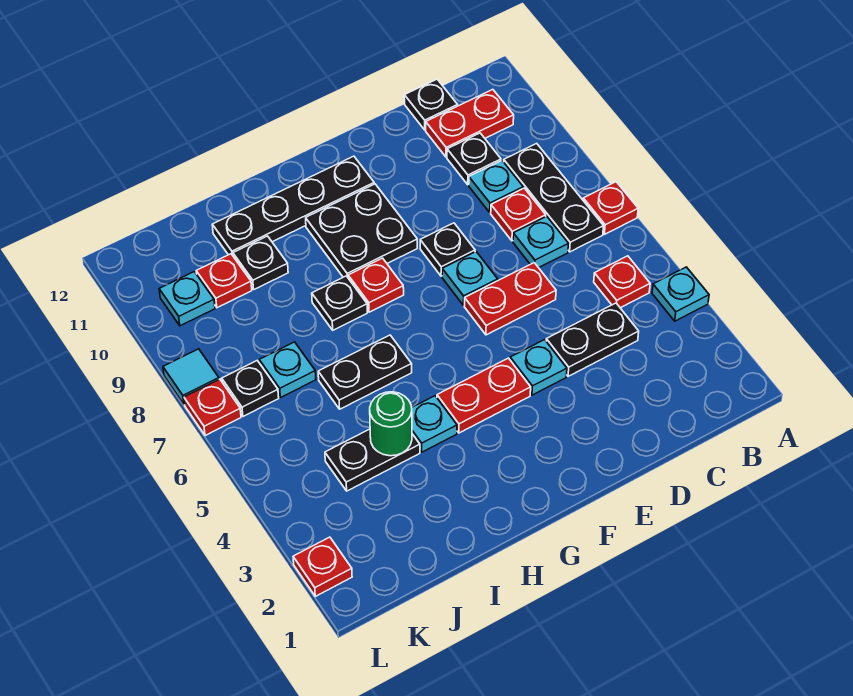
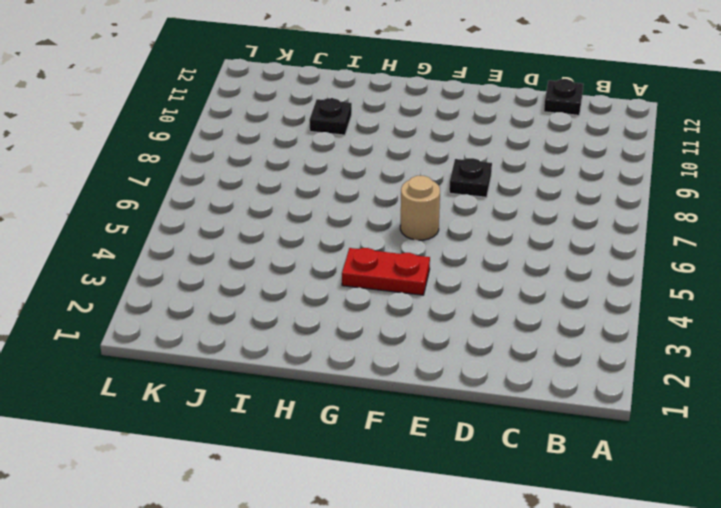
tan round brick F6 level 1 -> none
none -> cyan plate A4 level 1
none -> red plate A7 level 1
none -> red plate B5 level 1
none -> black plate B7:B9 level 1

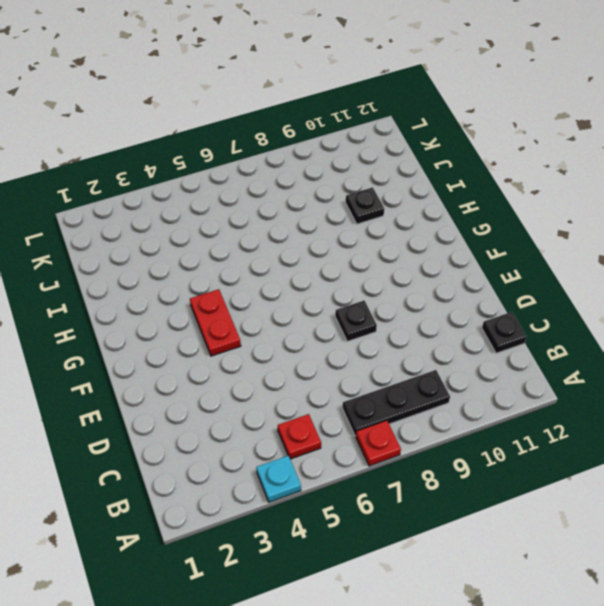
none -> red plate B11:C11 level 1
none -> black plate C4:D4 level 1
none -> cyan plate C7 level 1
none -> red plate C8 level 1

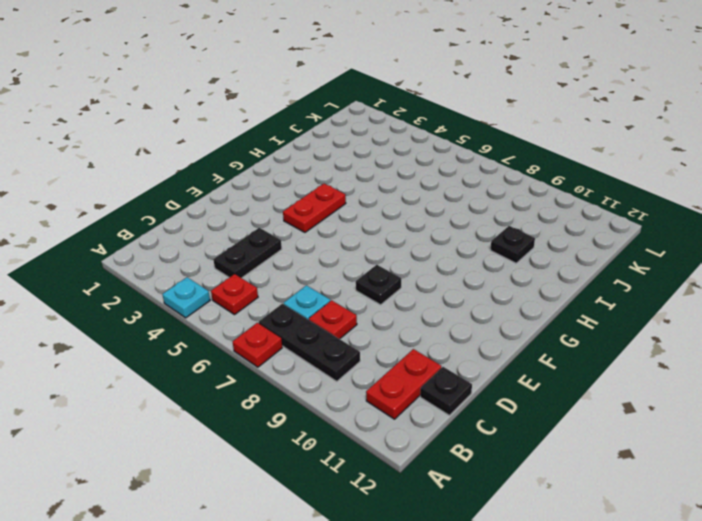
none -> cyan plate C9 level 1
none -> black plate C10 level 1
none -> red plate D6:E6 level 1
none -> cyan plate E4 level 1

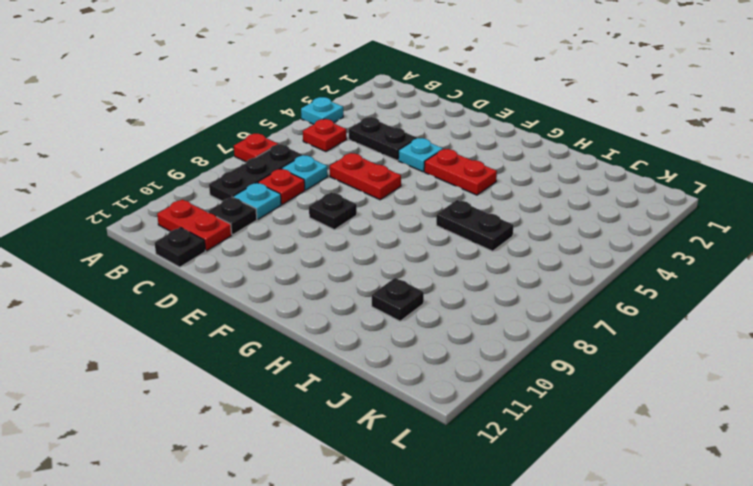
none -> cyan plate E7 level 1
none -> black plate F9:G10 level 1
none -> black plate F11:I11 level 1
none -> red plate G8 level 1

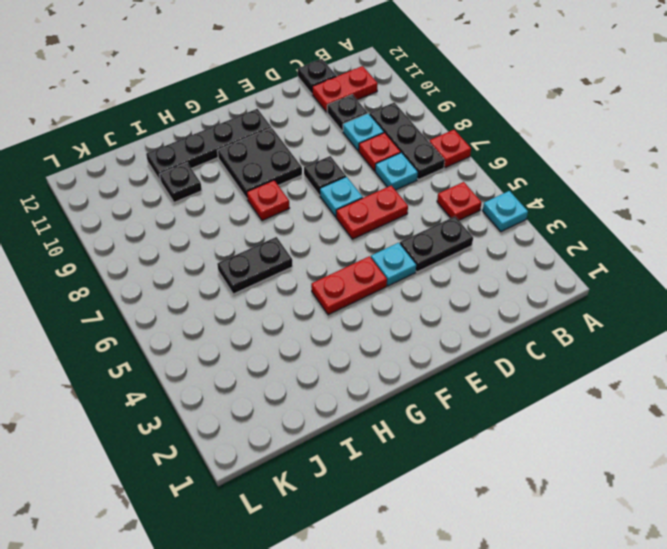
none -> cyan plate H4 level 1
none -> black plate H8 level 1
none -> black plate I4:J4 level 1
none -> cyan plate J7 level 1

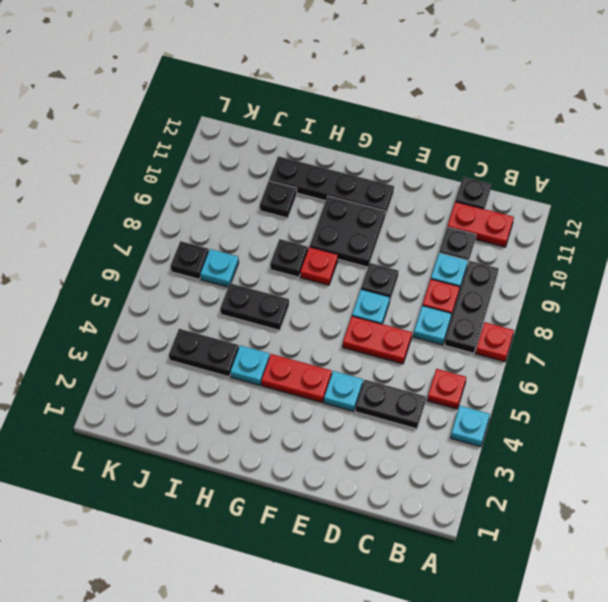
none -> red plate J10 level 1
none -> cyan plate K10 level 1
none -> red plate L2 level 1
none -> red plate L7 level 1

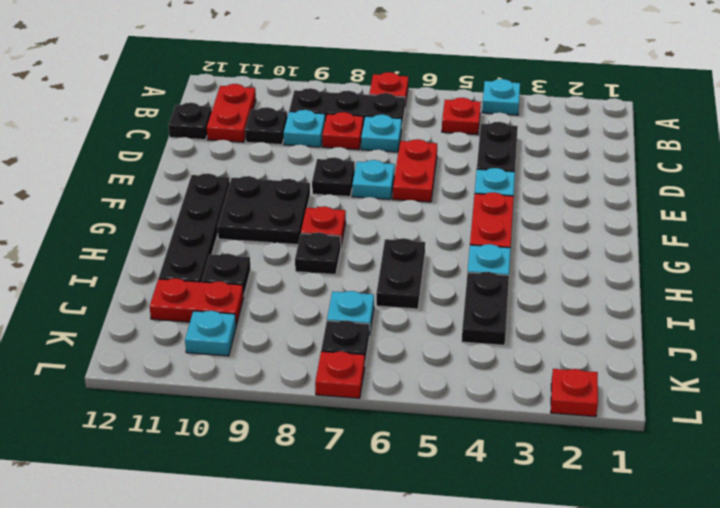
red plate J10:J11 level 1 -> red plate J10 level 1
none -> cyan tile L8 level 1
none -> green round brick I4 level 2

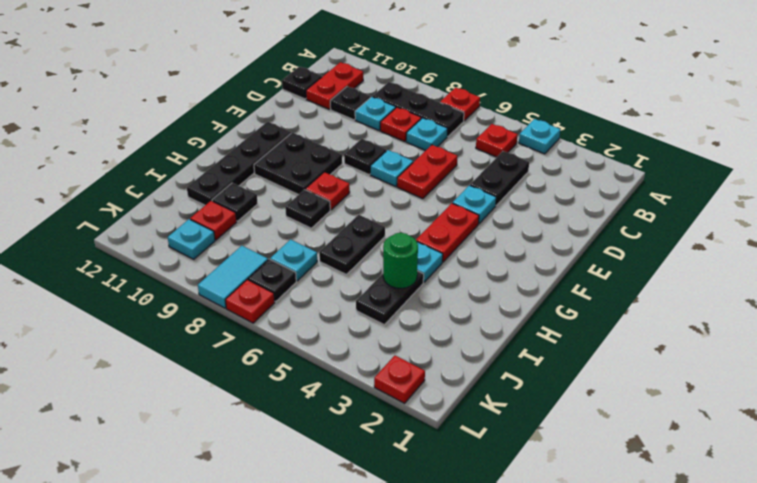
cyan tile K8:L8 level 1 -> cyan tile L8 level 1

